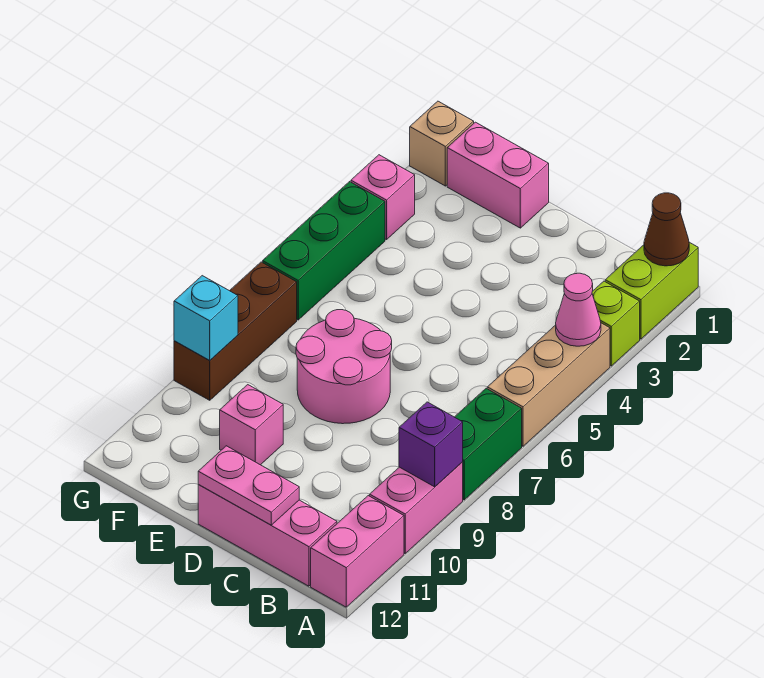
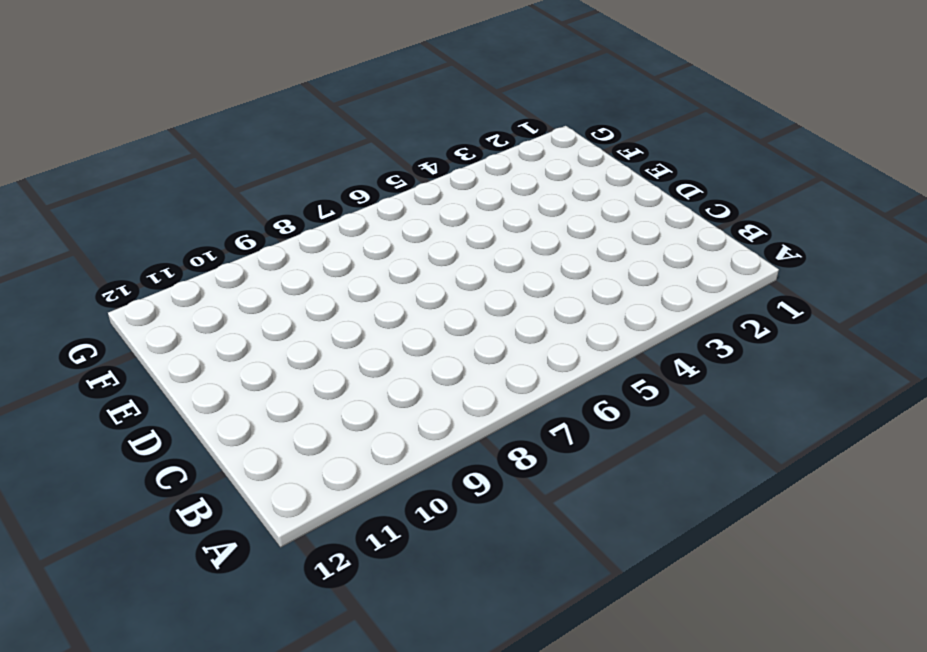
none -> lime brick A1:A2 level 1
none -> lime brick A3 level 1
none -> tan brick A4:A6 level 1

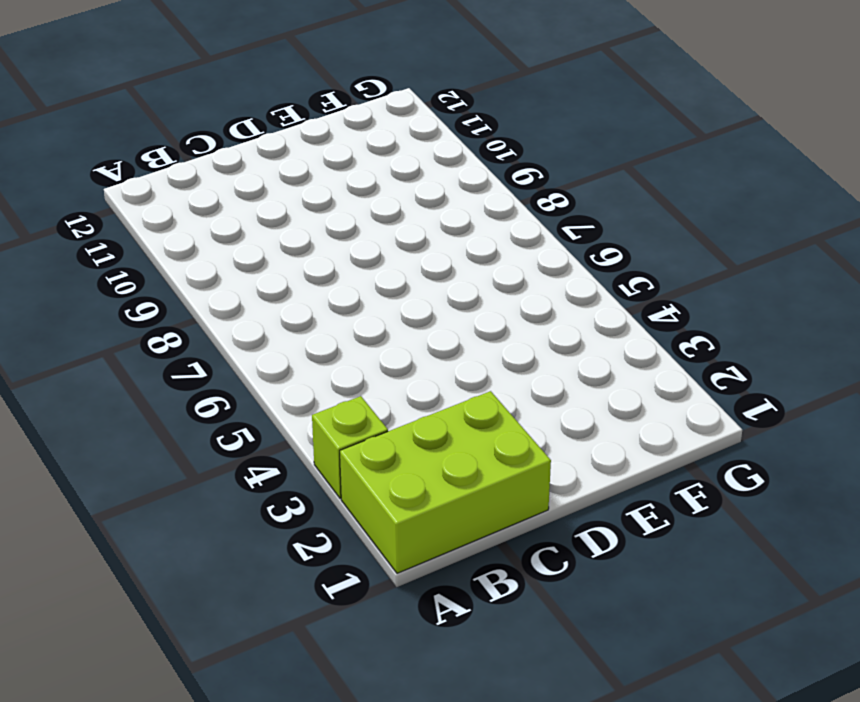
lime brick A1:C2 level 1 -> lime brick A1:A2 level 1
none -> tan brick A4:A6 level 1
none -> green brick A7:A8 level 1
none -> pink brick A9:A10 level 1

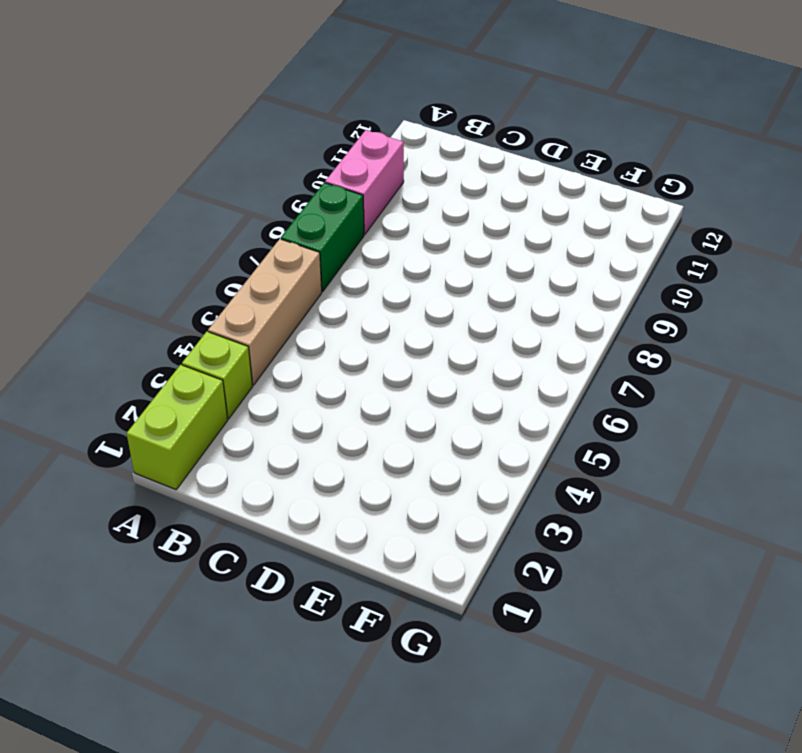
none -> pink brick A11:A12 level 1
none -> pink brick B12:D12 level 1
none -> pink round brick D7:E8 level 1

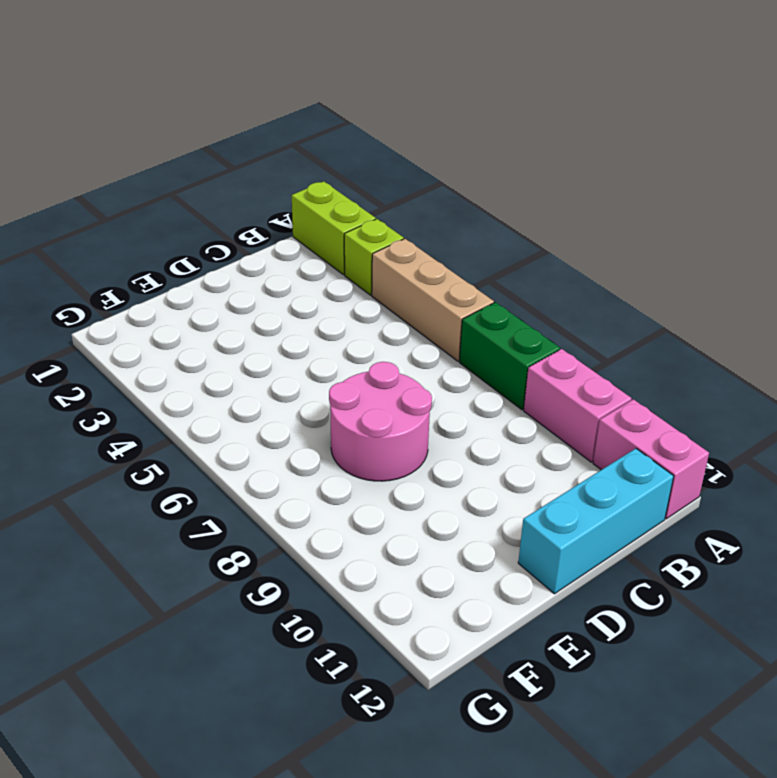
cyan brick B12:D12 level 1 -> pink brick B12:D12 level 1
none -> pink brick E1:F1 level 1
none -> pink brick E10 level 1
none -> tan brick G1 level 1

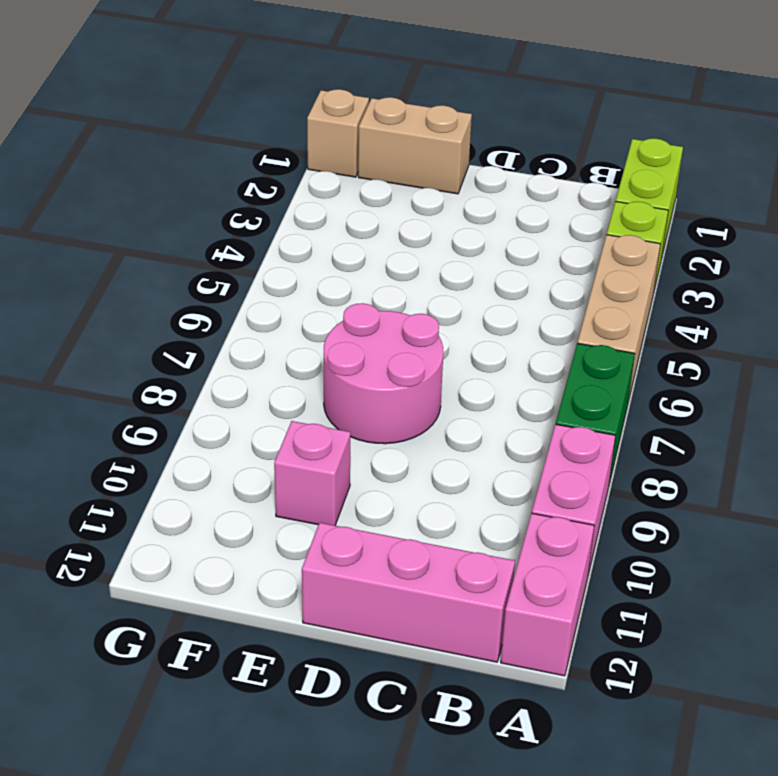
tan brick E1:F1 level 1 -> pink brick E1:F1 level 1
none -> pink brick G3 level 1
none -> green brick G4:G6 level 1
none -> brown brick G7:G9 level 1

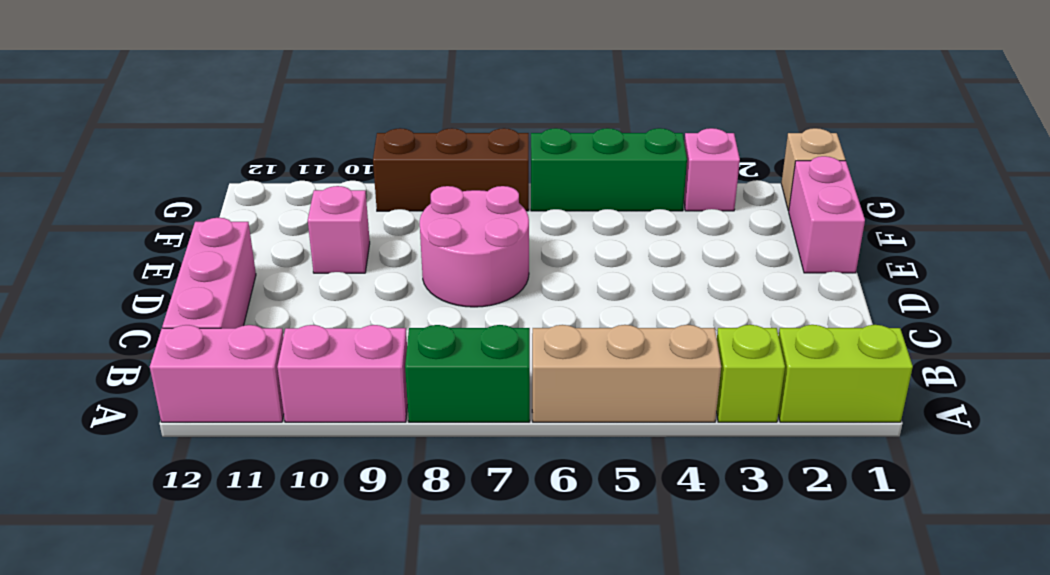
none -> brown cone A1 level 2
none -> pink cone A4 level 2
none -> purple brick A9 level 2

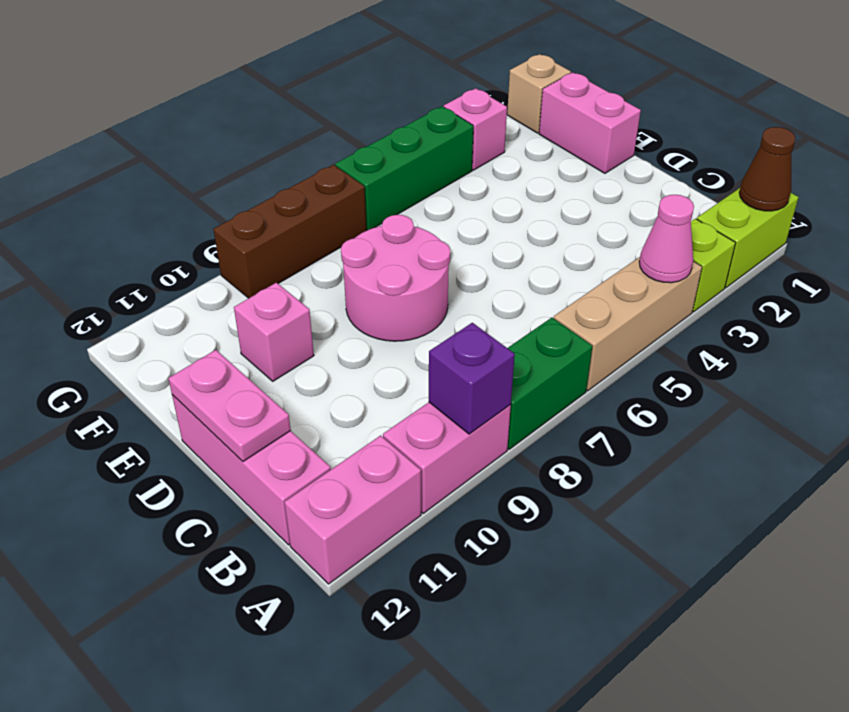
none -> cyan brick G9 level 2

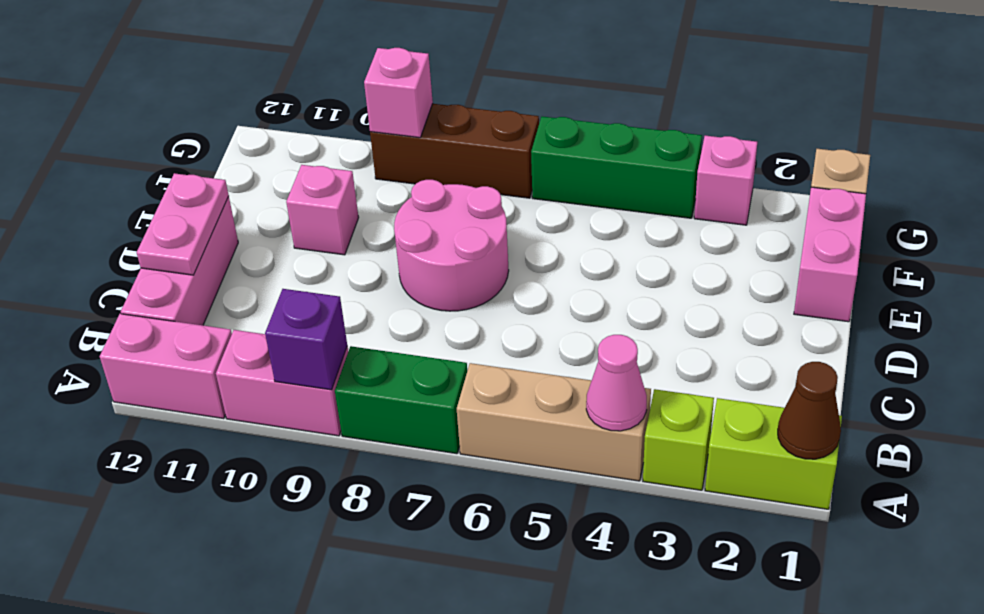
pink brick G9 level 2 -> cyan brick G9 level 2

